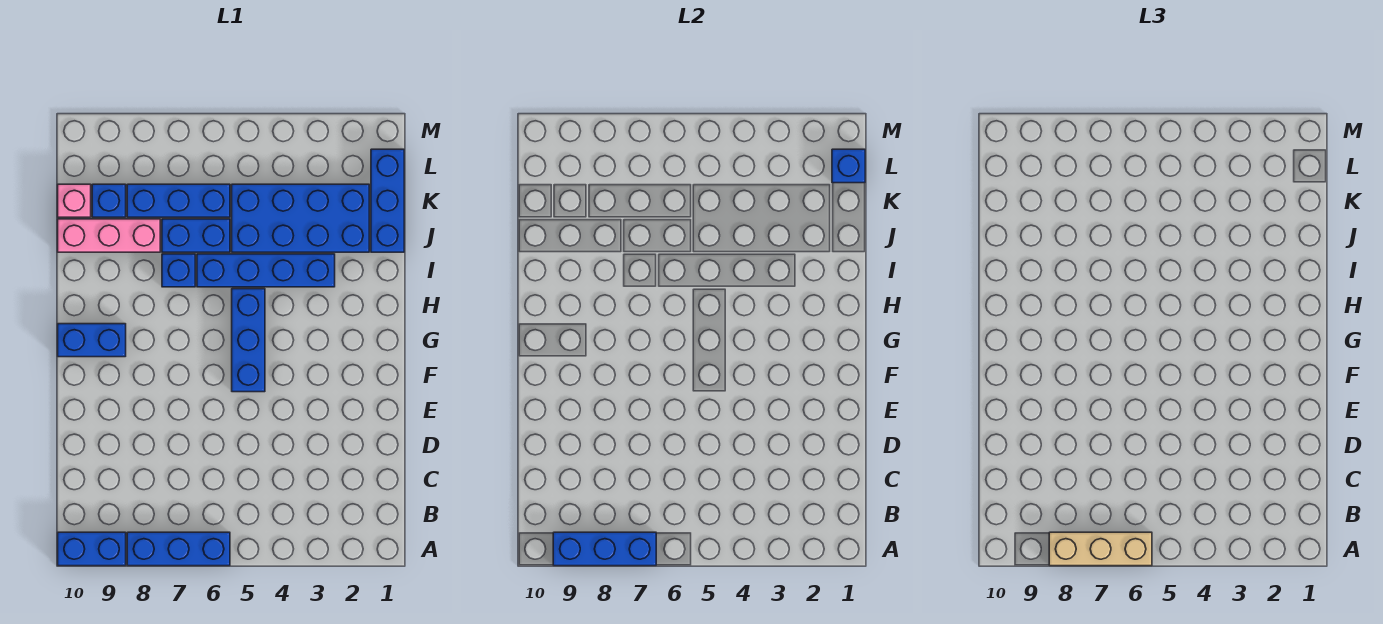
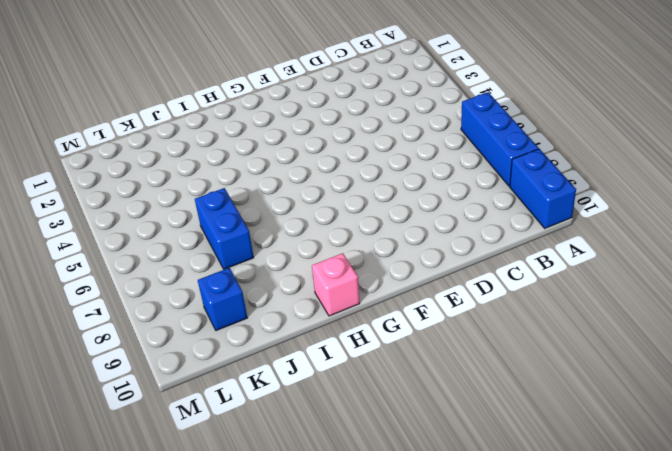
pink brick H10 level 1 -> pink brick K10 level 1
none -> blue brick F5:H5 level 1
none -> blue brick G9:G10 level 1
none -> blue brick I3:I6 level 1

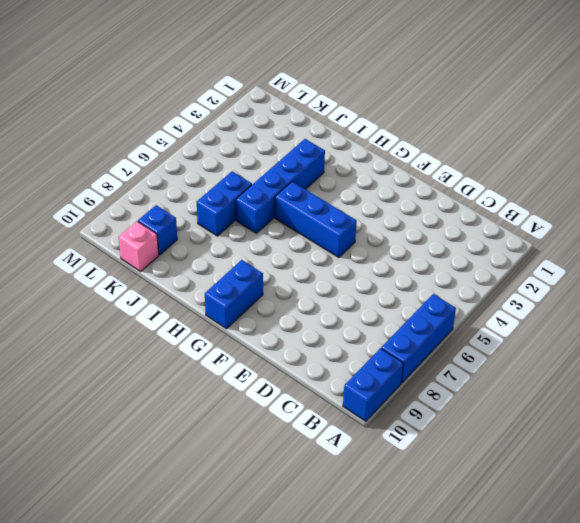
none -> blue brick I7 level 1
none -> blue brick J1:L1 level 1
none -> blue brick J2:K5 level 1

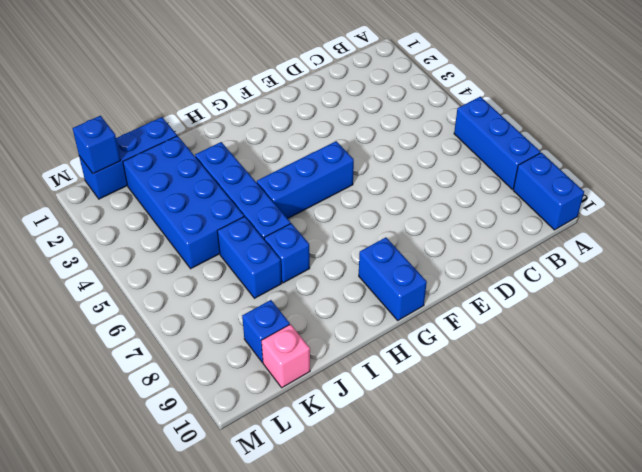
none -> pink brick J8:J10 level 1
none -> blue brick K6:K8 level 1
none -> blue brick A7:A9 level 2

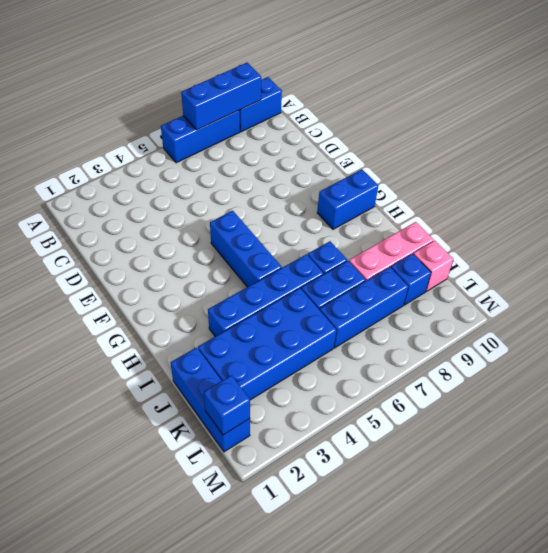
none -> tan brick A6:A8 level 3

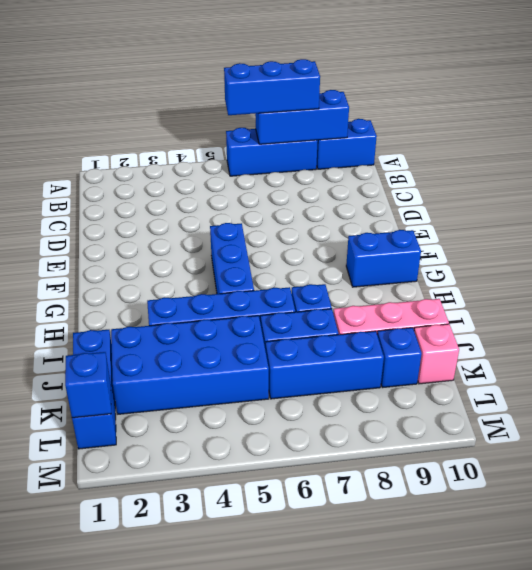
blue brick A6:A8 level 3 -> tan brick A6:A8 level 3

